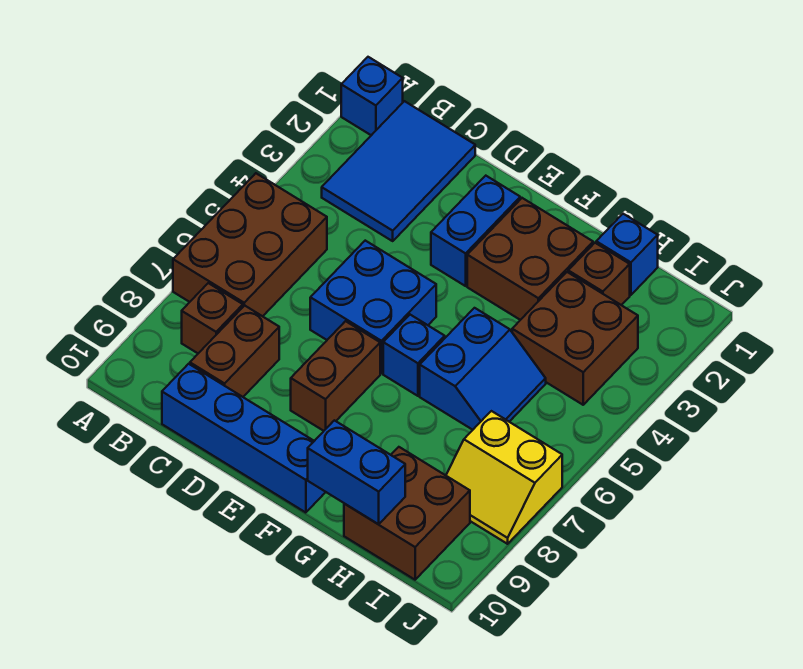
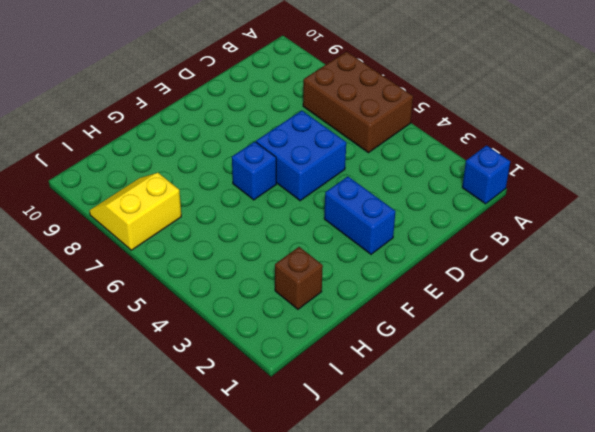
none -> blue tile B1:C3 level 1
none -> brown brick B8 level 1
none -> brown brick C8:C9 level 1

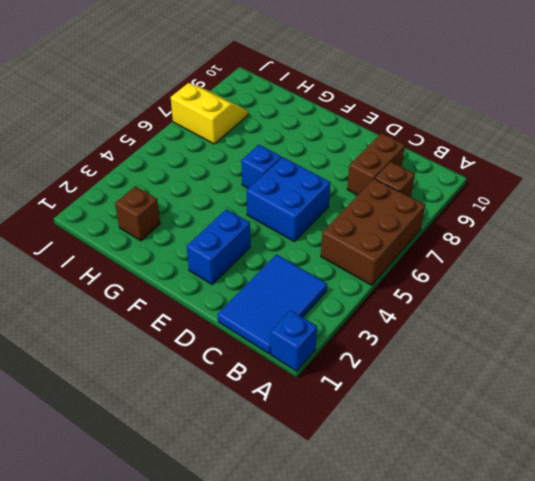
none -> blue brick C10:F10 level 1
none -> brown brick E7:E8 level 1
none -> brown brick F2:G3 level 1

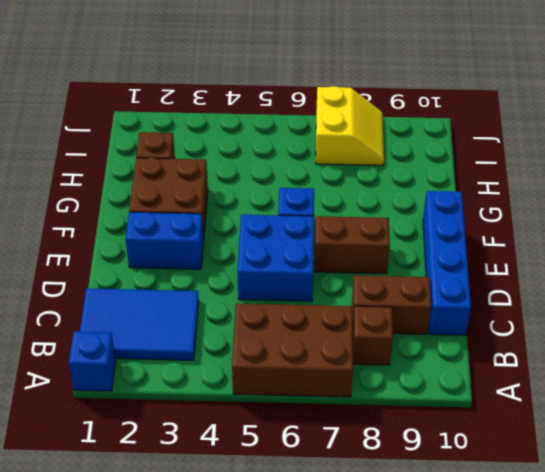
none -> blue slope G5:H6 level 1 top G
none -> blue brick H1 level 1
none -> brown brick H3:I4 level 1

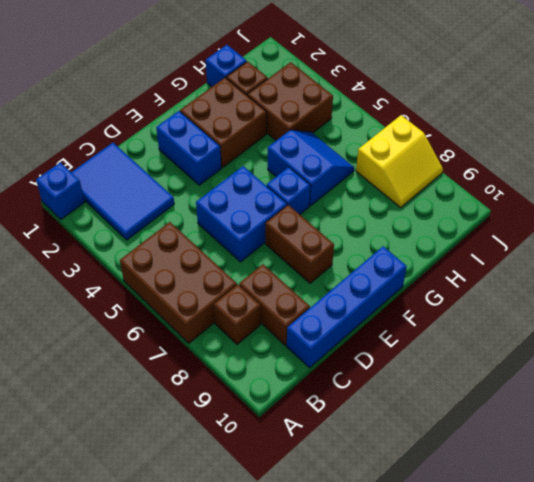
none -> brown brick H9:I10 level 1
none -> blue brick G10:H10 level 2

